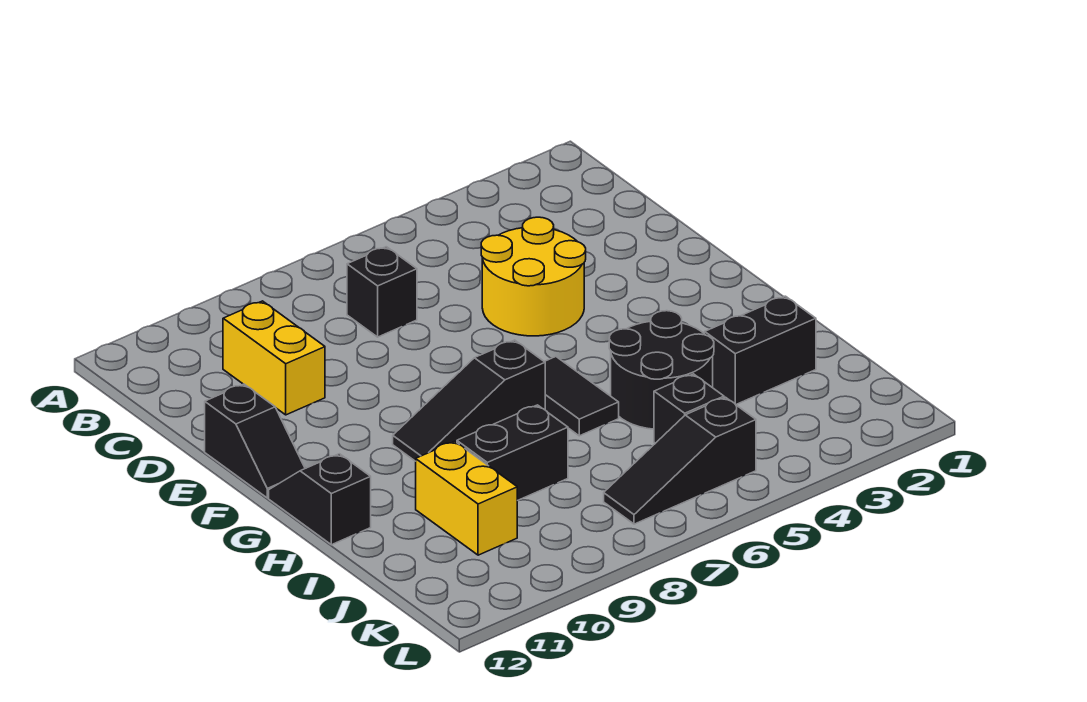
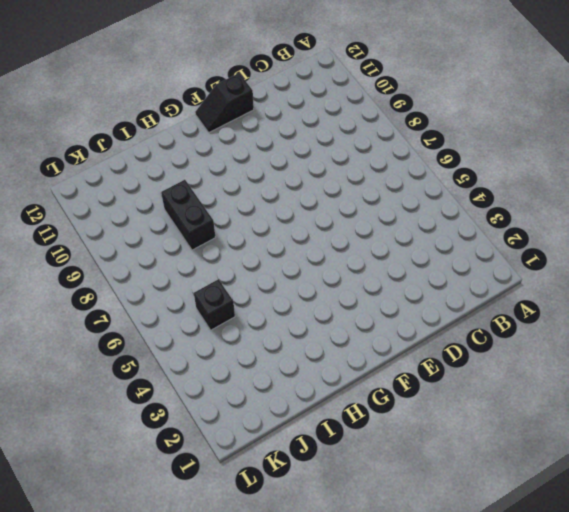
none -> black brick C7 level 1
none -> yellow brick C10:D10 level 1
none -> yellow round brick D4:E5 level 1

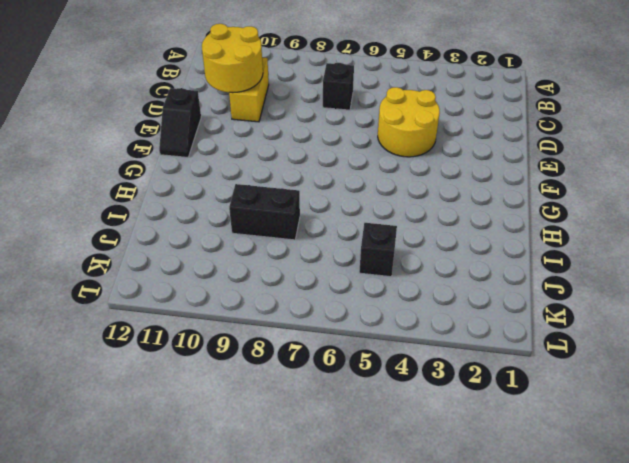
yellow round brick C10:D11 level 2 -> none
none -> black tile G6:H6 level 1
none -> black slope G7:G9 level 1 top 7
none -> black slope G12:H12 level 1 top H

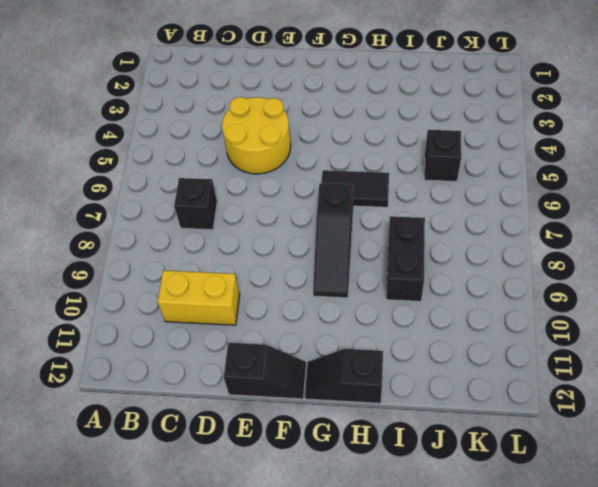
none -> black round brick H4:I5 level 1
none -> black brick I2:I3 level 1
none -> yellow brick I10:J10 level 1

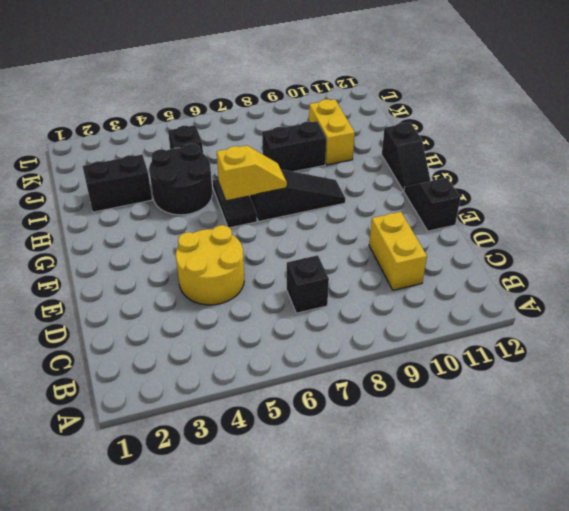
yellow slope G6:G7 level 2 top 6 -> none
none -> black slope K5:K7 level 1 top 5

